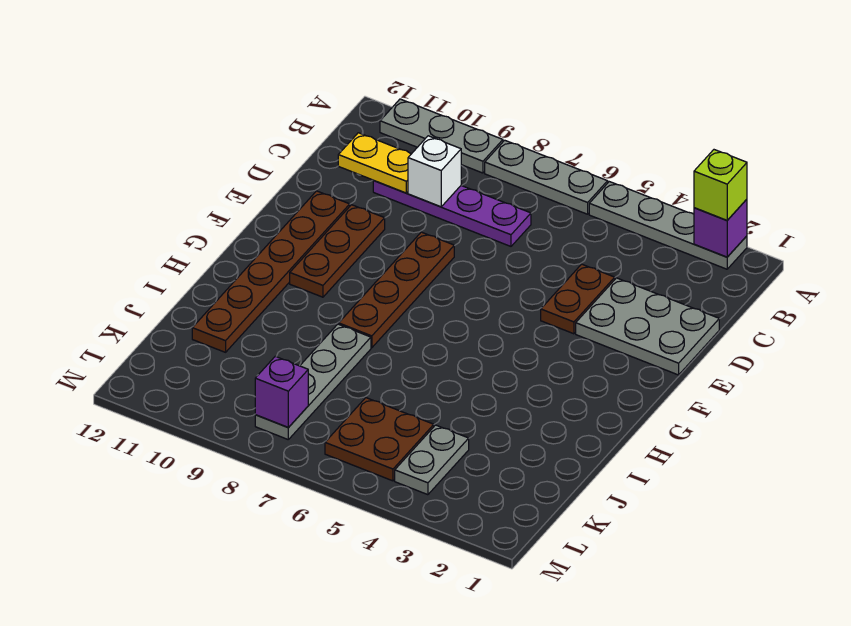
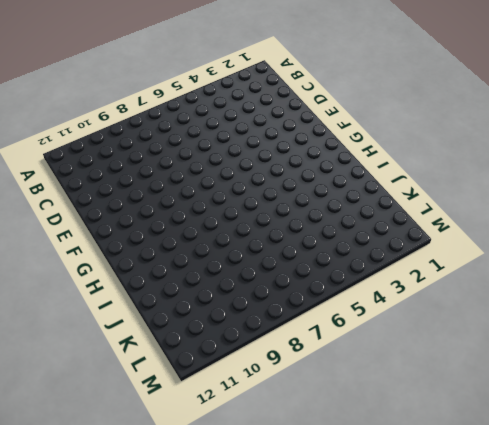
none -> grey plate A2:A5 level 1
none -> grey plate A6:A8 level 1
none -> grey plate A9:A11 level 1

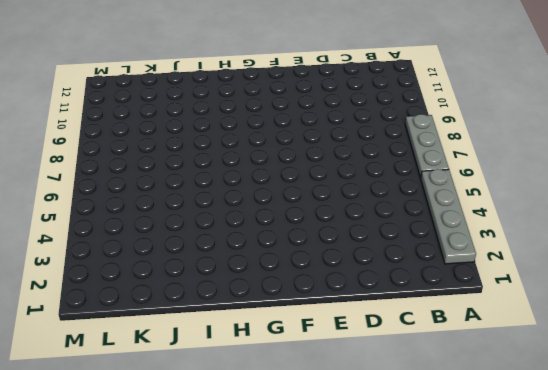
none -> grey plate A9:A11 level 1
none -> purple plate C7:C10 level 1
none -> grey plate D1:E3 level 1

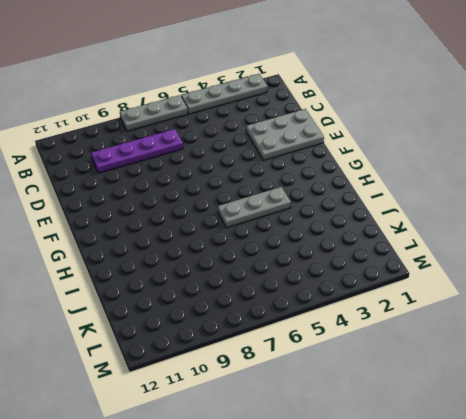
grey plate H4:H6 level 1 -> grey plate A9:A11 level 1
none -> brown plate D4:E4 level 1
none -> brown plate E8:H8 level 1
none -> brown plate E10:G10 level 1

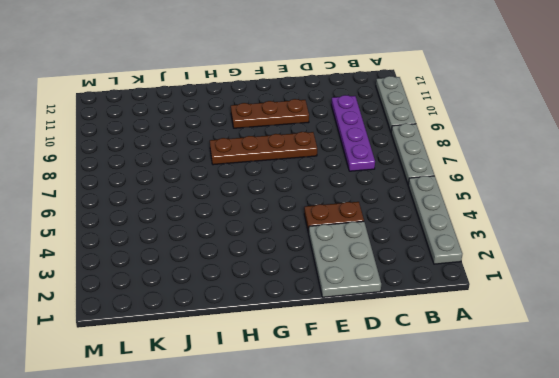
none -> brown plate E11:J11 level 1
none -> grey plate I8:L8 level 1
none -> grey plate K4:L4 level 1

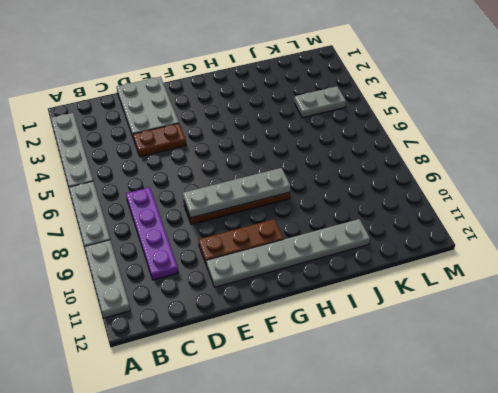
grey plate E8:H8 level 2 -> grey plate I8:L8 level 1
grey plate E11:J11 level 1 -> brown plate E11:J11 level 1
none -> brown plate K5:L6 level 1
none -> purple brick A2 level 2
none -> white brick C9 level 2

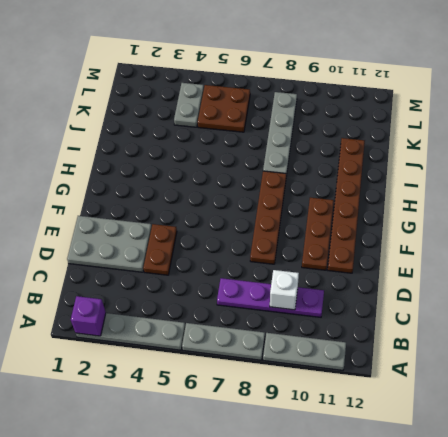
none -> yellow plate C10:C11 level 2
none -> purple brick L8 level 2
none -> lime brick A2 level 3

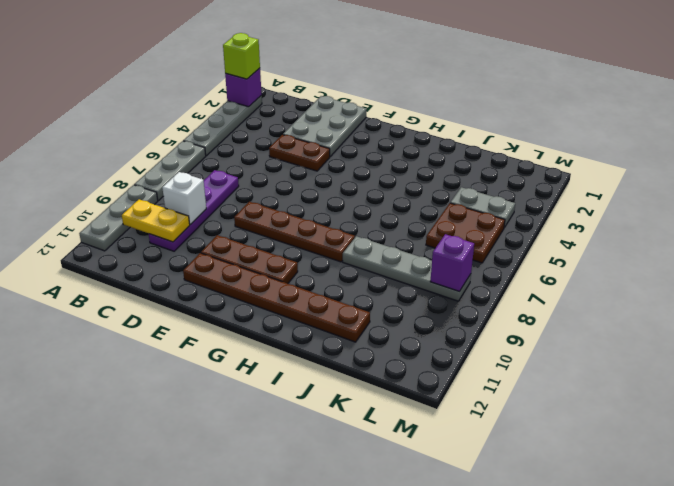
yellow plate B10:C10 level 2 -> yellow plate C10:C11 level 2

